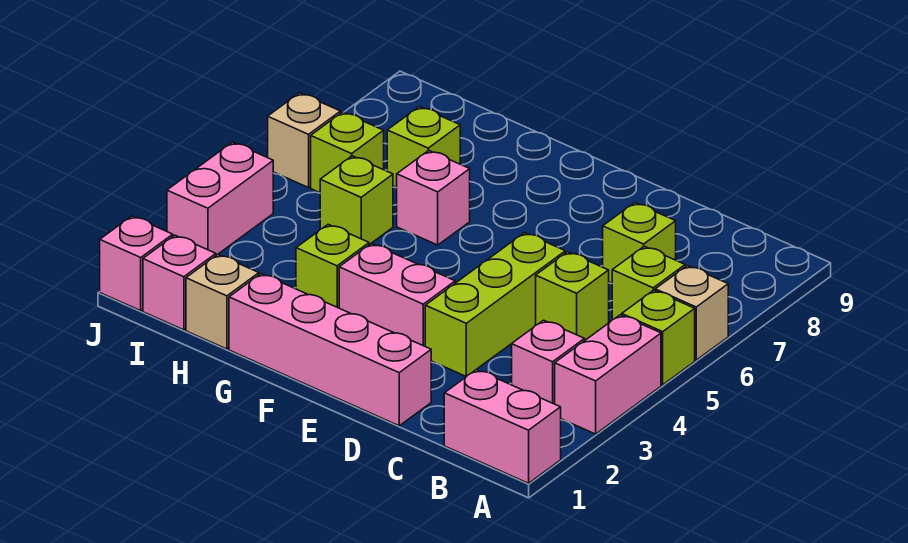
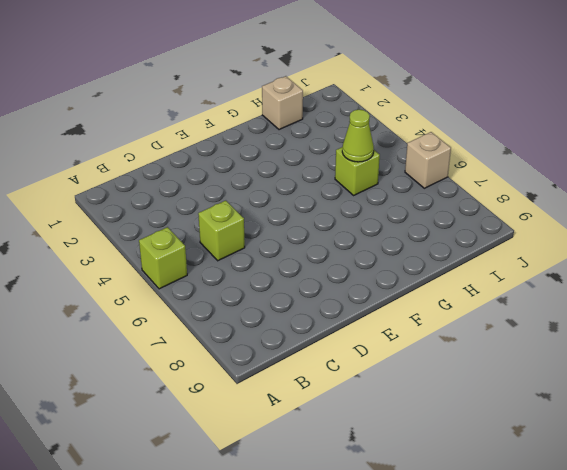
lime cone H5 level 2 -> none
none -> pink brick A1:B1 level 1
none -> pink brick A3:A4 level 1
none -> tan brick A6 level 1

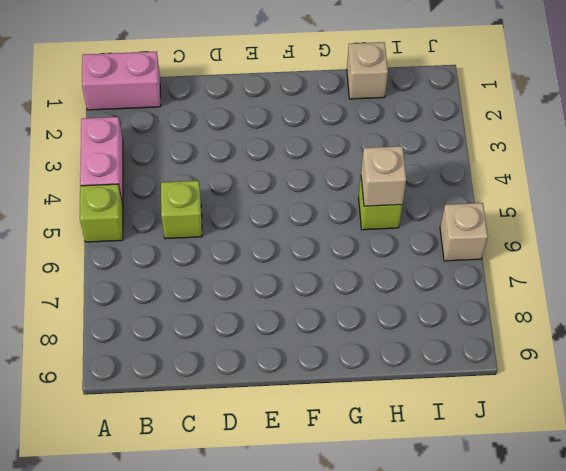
tan brick H5 level 2 -> tan brick A6 level 1
none -> pink brick B3 level 1
none -> lime brick B6 level 1
none -> lime brick C7 level 1

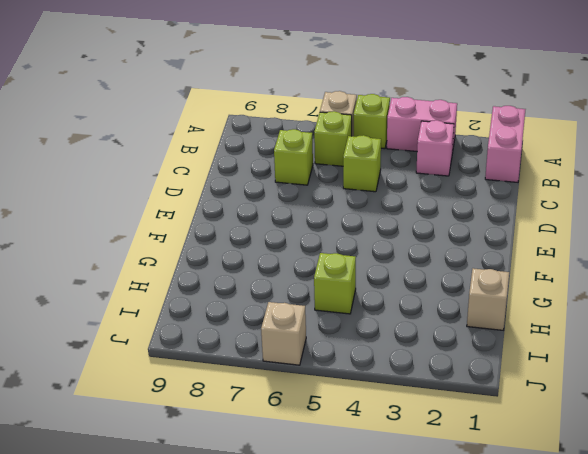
none -> pink brick D1:G1 level 1
none -> lime brick D3:D5 level 1
none -> pink brick E3:F3 level 1

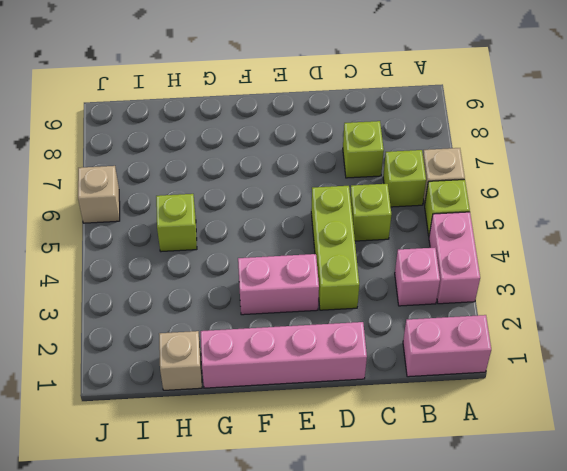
none -> lime brick G3 level 1
none -> pink brick G6 level 1
none -> lime brick H7 level 1

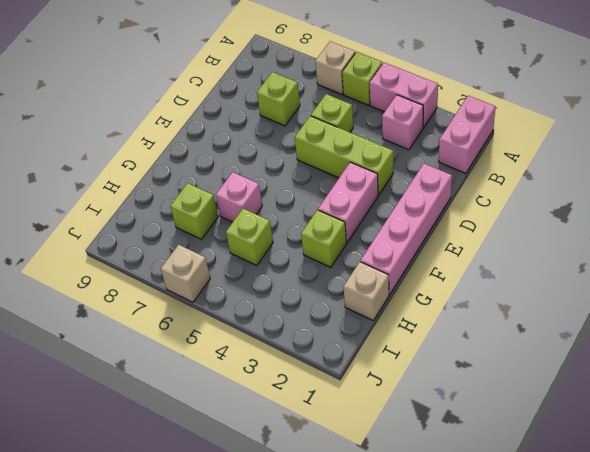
none -> lime brick B6 level 1
none -> pink brick I1 level 1
none -> lime brick I6 level 1

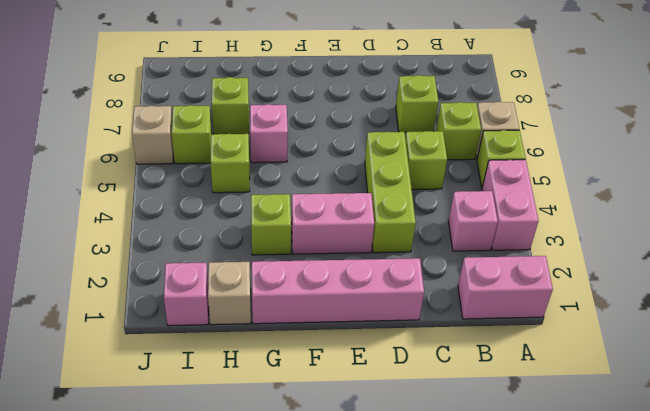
none -> pink brick J1 level 1
none -> pink brick J3:J4 level 1

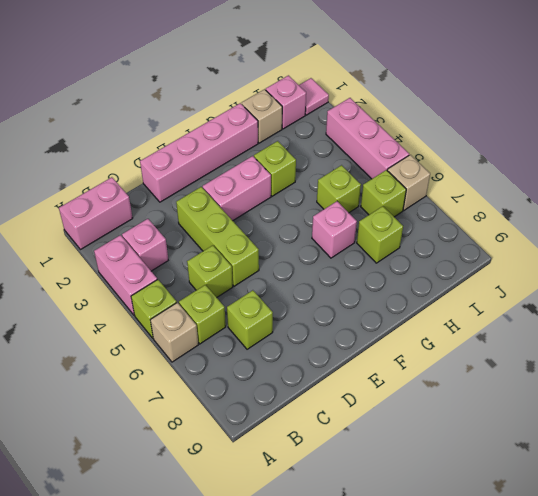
pink tile J1 level 1 -> pink brick J1 level 1
pink brick J3:J5 level 1 -> pink brick J3:J4 level 1

